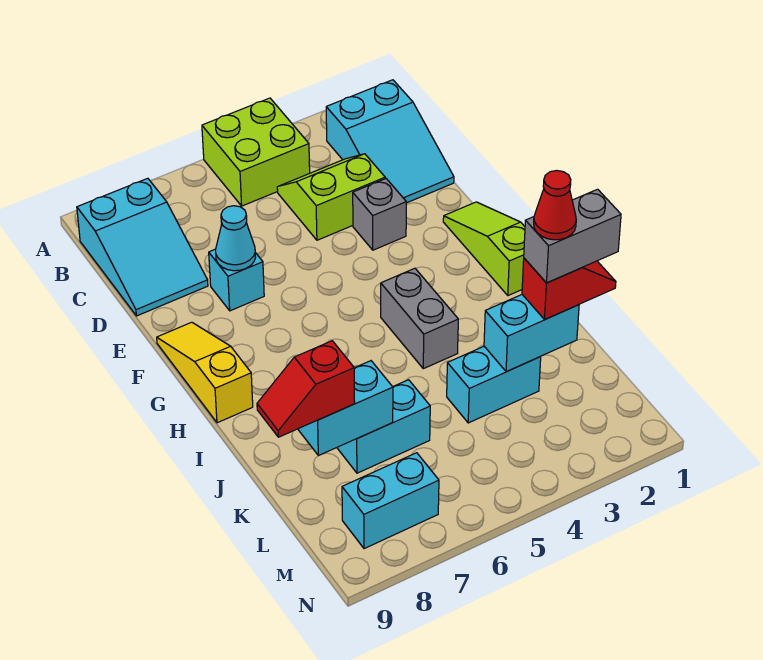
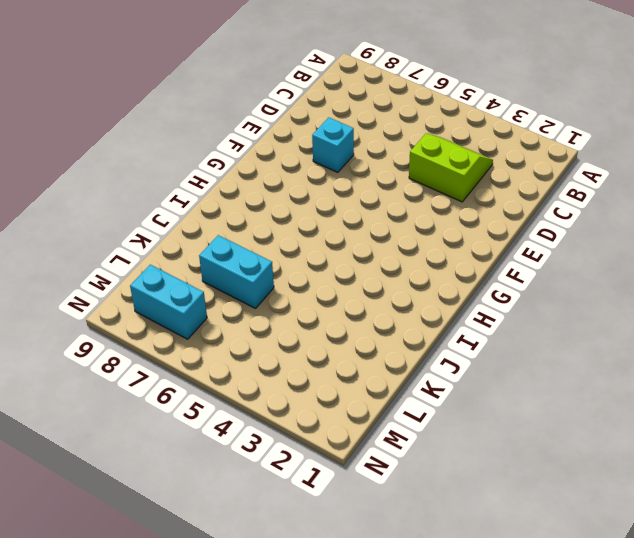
none -> lime brick A4:B5 level 1
none -> cyan slope B1:D2 level 1 top B
none -> cyan slope B8:D9 level 1 top B

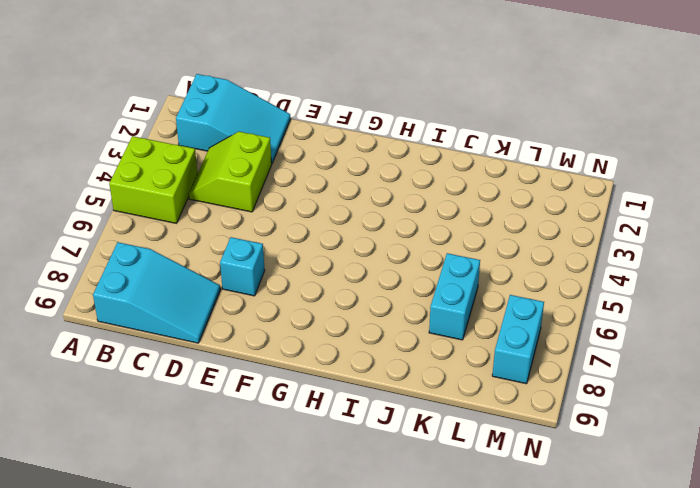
none -> grey brick E3 level 1
none -> lime slope F1:H1 level 1 top H
none -> yellow slope F9:H9 level 1 top H

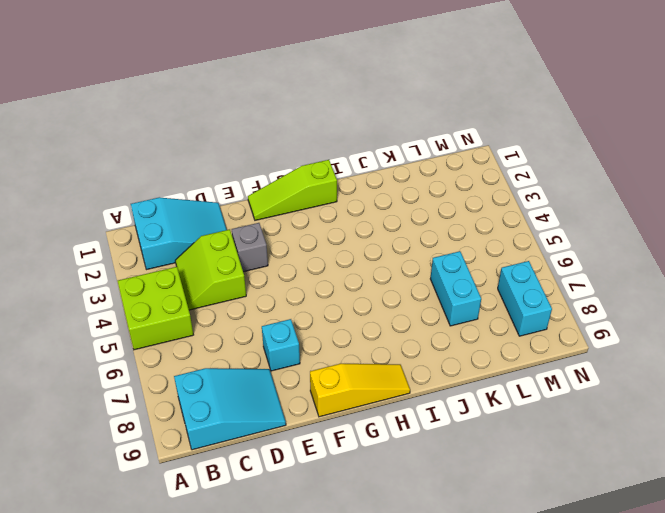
yellow slope F9:H9 level 1 top F -> yellow slope F9:H9 level 1 top H
none -> grey brick H4:I4 level 1
none -> cyan brick K3:K4 level 1
none -> cyan cone E7 level 2

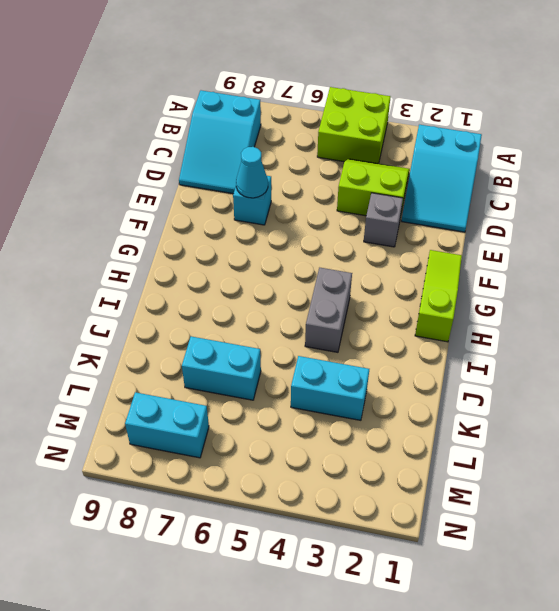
none -> yellow slope F9:H9 level 1 top H
none -> cyan brick K2:K3 level 2
none -> cyan brick K7:K8 level 2

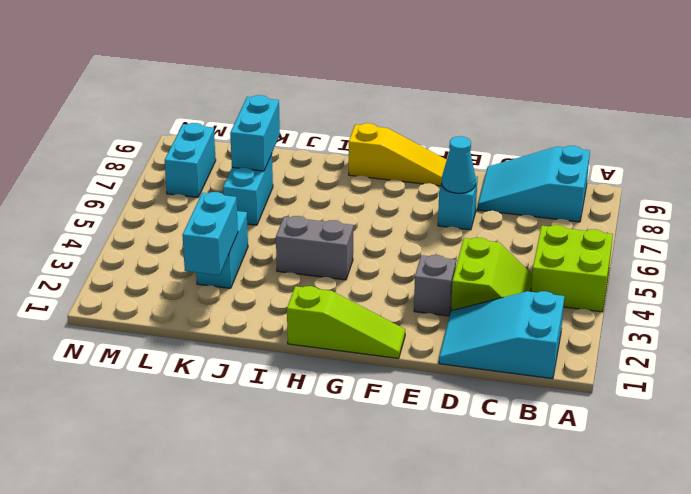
none -> red slope K1:K2 level 3 top 2
none -> red slope K8:K9 level 3 top 8
none -> grey brick K1:K2 level 4

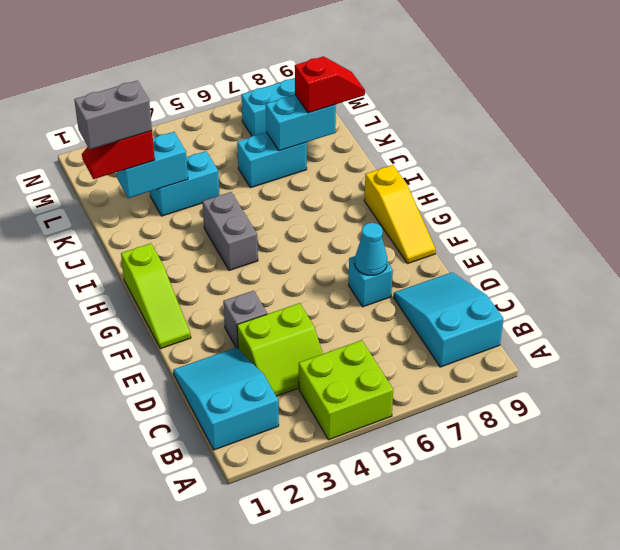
none -> red cone K2 level 5

